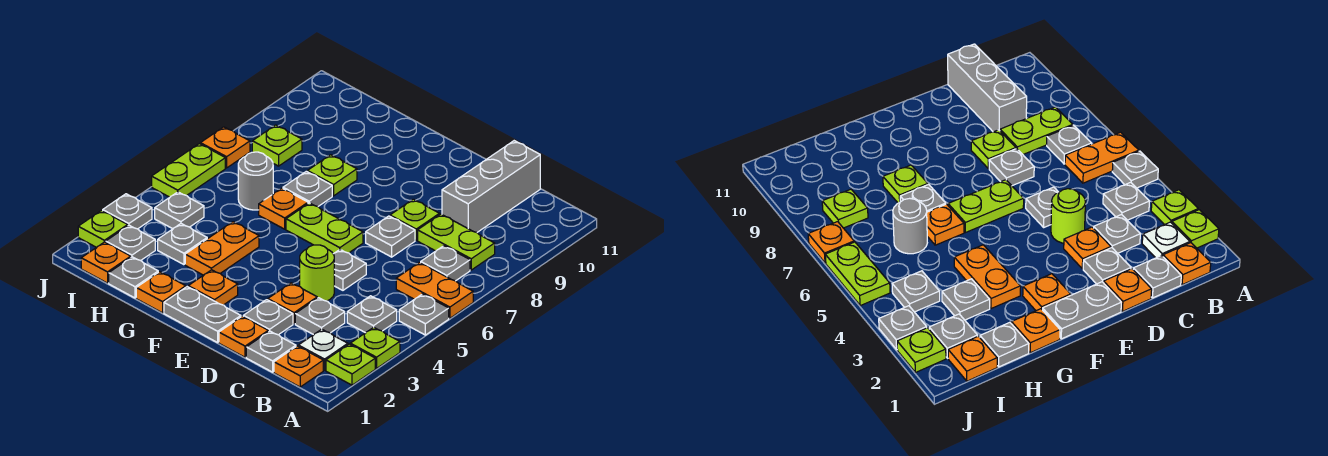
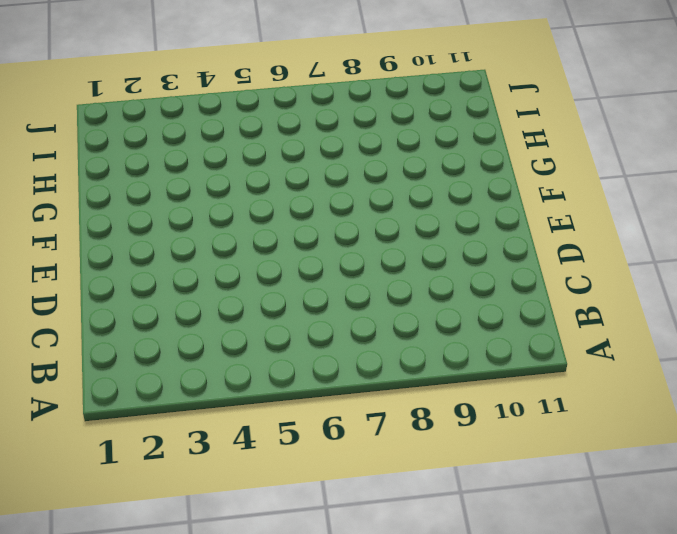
none -> lime plate A2 level 1
none -> lime plate A3 level 1
none -> grey plate A5 level 1
none -> orange plate A6:B6 level 1

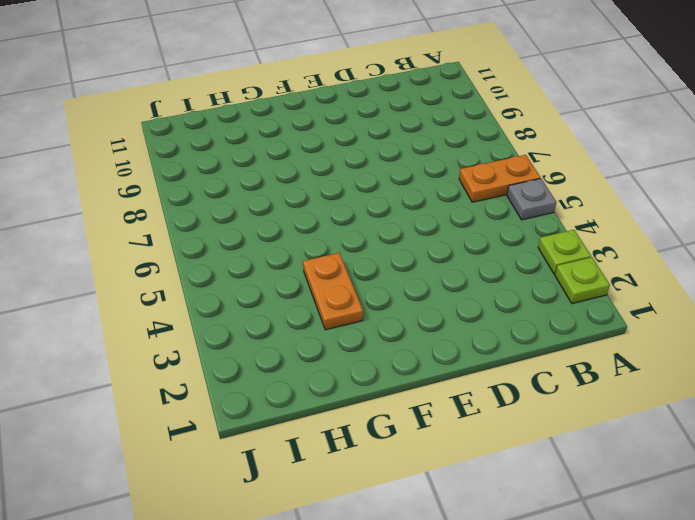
none -> orange plate B1 level 1
none -> white plate B2 level 1
none -> grey plate B4 level 1
none -> grey plate B7 level 1

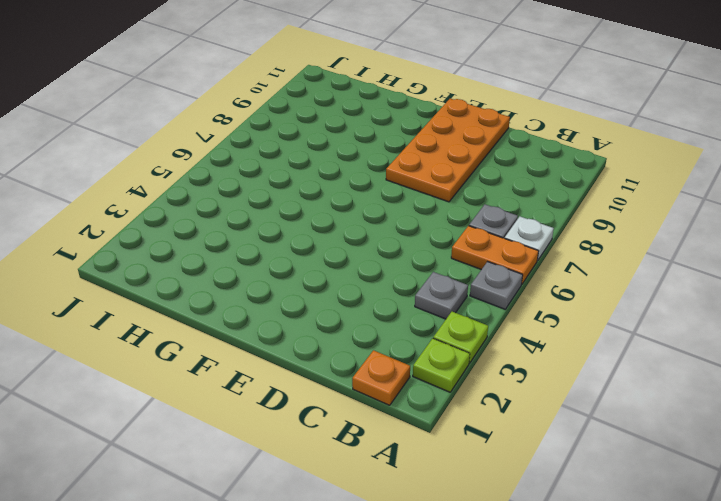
white plate A7 level 1 -> white plate B2 level 1
orange plate D8:E11 level 1 -> lime plate D8 level 1
none -> lime plate B8:C8 level 1
none -> grey plate C1 level 1
none -> grey plate C3 level 1
none -> grey brick C9:C11 level 1

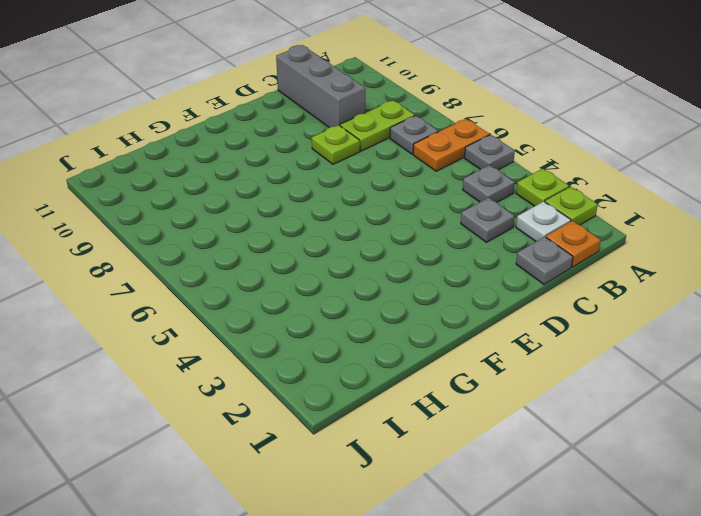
none -> orange plate D1 level 1
none -> grey plate D2 level 1
none -> orange plate D3 level 1
none -> lime round brick D4 level 1

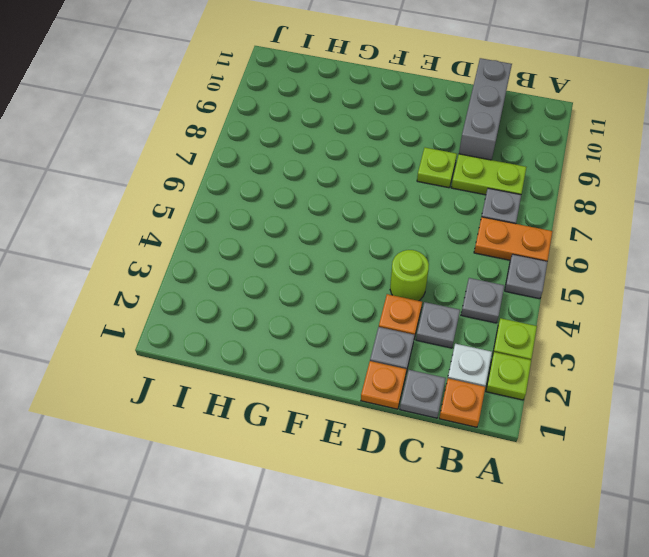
none -> grey plate D5 level 1
none -> grey plate D7 level 1
none -> grey plate E1:F1 level 1
none -> lime plate E6:F6 level 1

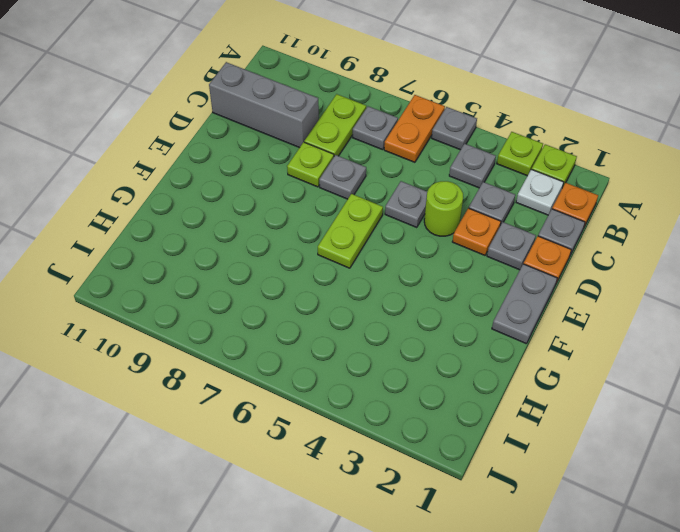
none -> orange plate F2 level 1
none -> orange plate G1 level 1
none -> orange plate G3:G4 level 1
none -> orange plate G6 level 1

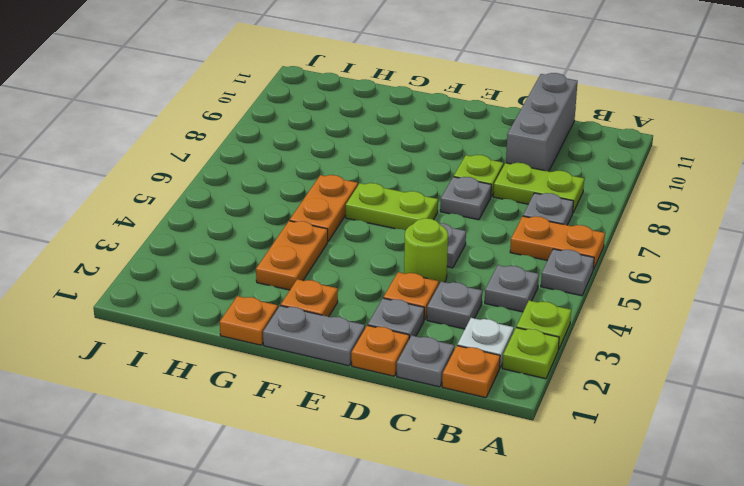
orange plate G5:G6 level 1 -> orange plate G6 level 1
none -> grey plate G7 level 1
none -> lime plate G8 level 1
none -> grey plate H1 level 1
none -> grey plate H3 level 1

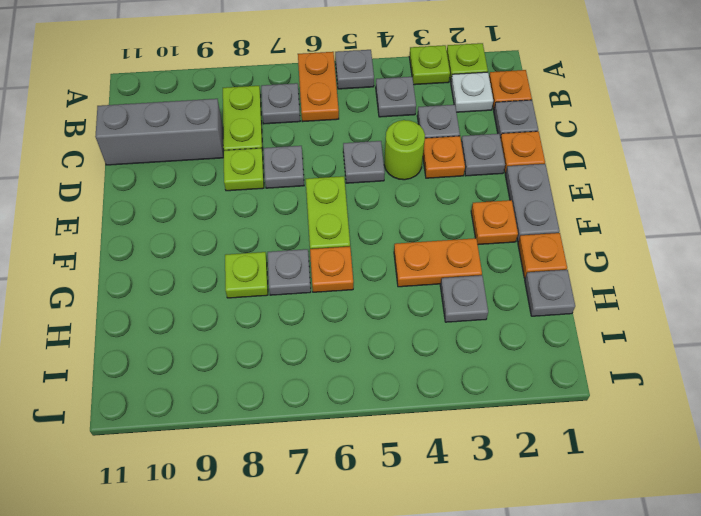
none -> grey round brick H6 level 1
none -> orange plate I1 level 1
none -> grey plate I2 level 1
none -> grey plate I4 level 1

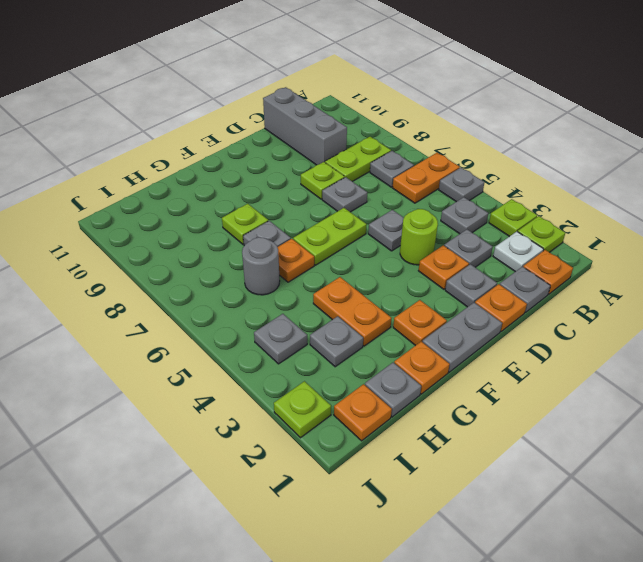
none -> grey plate I2 level 1
none -> lime plate I8 level 1
none -> grey plate J3 level 1
none -> lime plate J5:J6 level 1

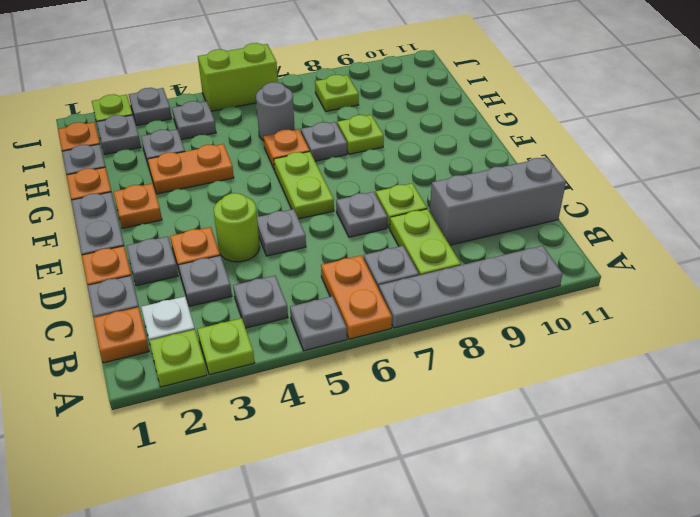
grey plate A7:A10 level 1 -> none
lime brick J5:J6 level 1 -> lime plate J5:J6 level 1
none -> orange plate J7 level 1

